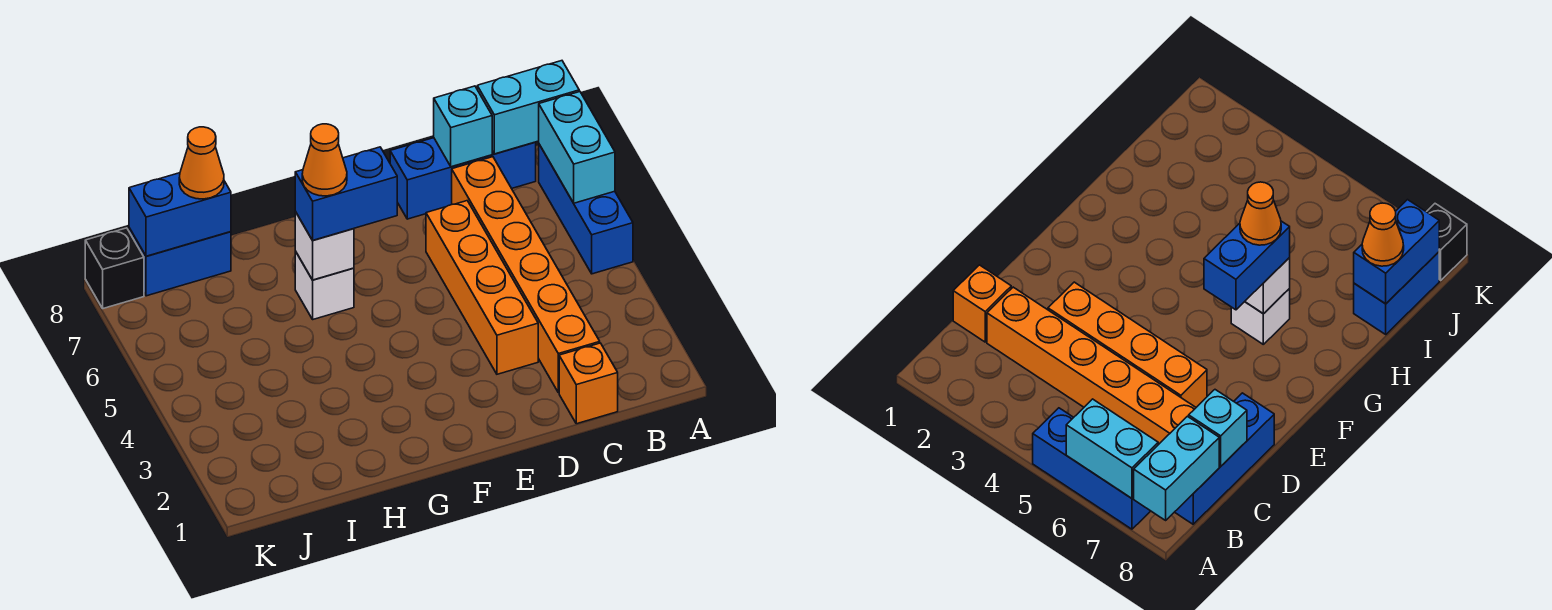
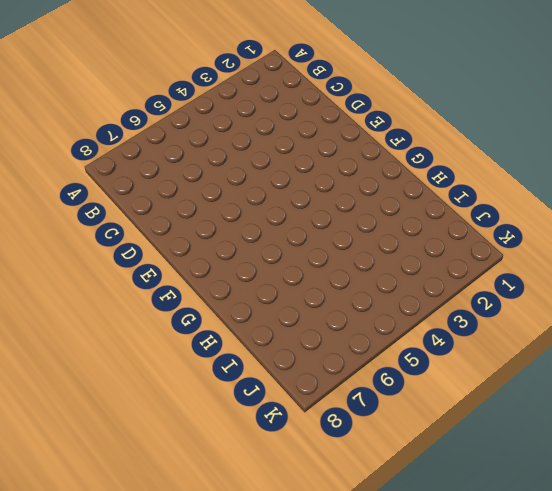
none -> blue brick A5:A7 level 1
none -> blue brick B8:D8 level 1
none -> orange brick C1 level 1

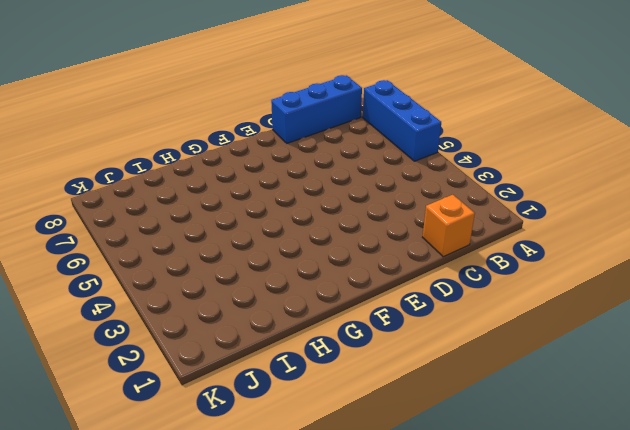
none -> orange brick C2:C7 level 1
none -> orange brick D3:D6 level 1
none -> white brick G6 level 1

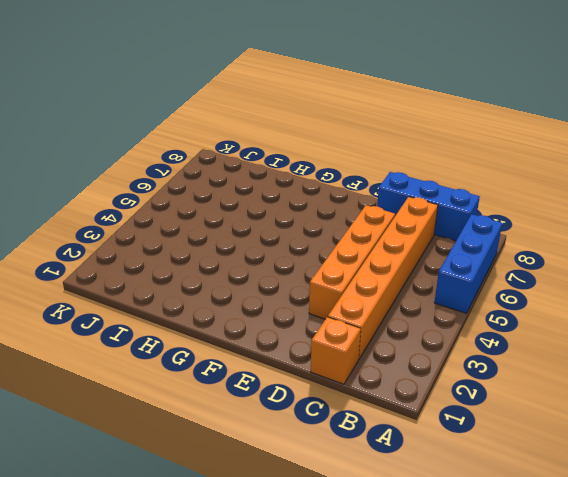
none -> white brick G6 level 1
none -> blue brick I8:J8 level 1
none -> black brick K8 level 1

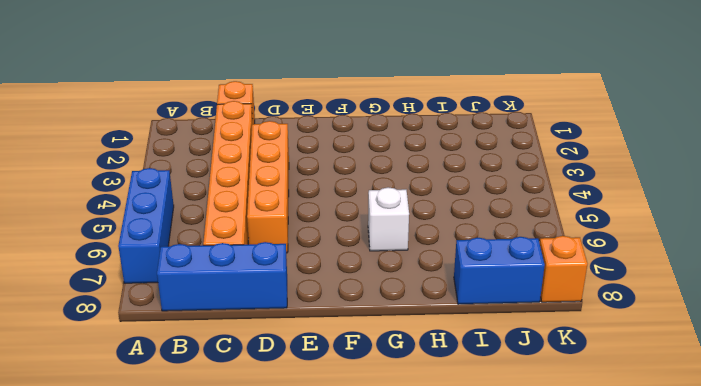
orange brick K8 level 1 -> black brick K8 level 1
none -> cyan brick A6:A7 level 2
none -> cyan brick A8:B8 level 2
none -> cyan brick C8 level 2

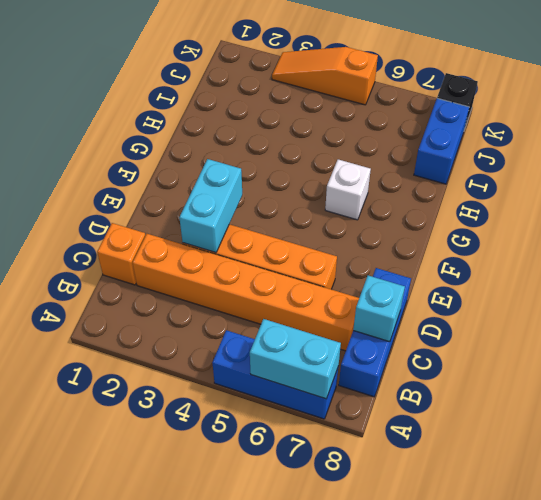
cyan brick D3:E3 level 2 -> cyan brick A8:B8 level 2
orange slope K3:K5 level 1 top 5 -> none
none -> white brick G6 level 2
none -> blue brick I8:J8 level 2
none -> blue brick F6:G6 level 3

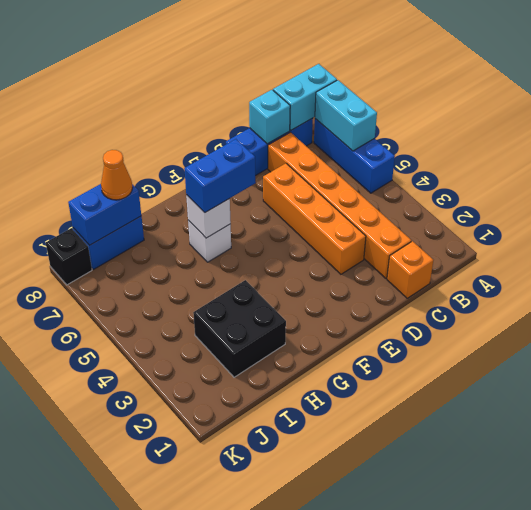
black brick H2:I3 level 1 -> none
none -> orange cone G6 level 4

